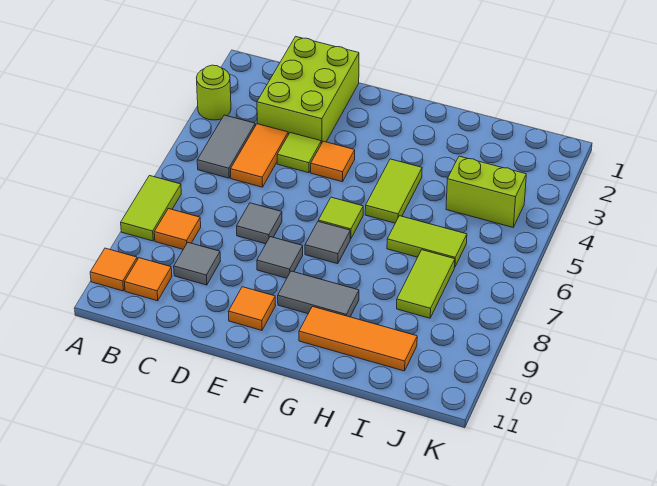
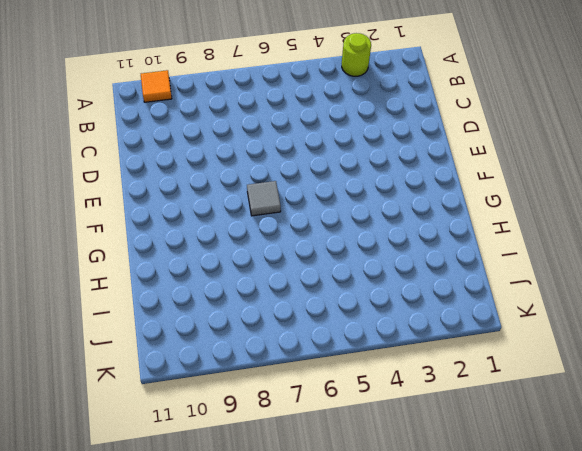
none -> lime tile A7:A8 level 1
none -> grey tile B4:B5 level 1
none -> orange tile B8 level 1

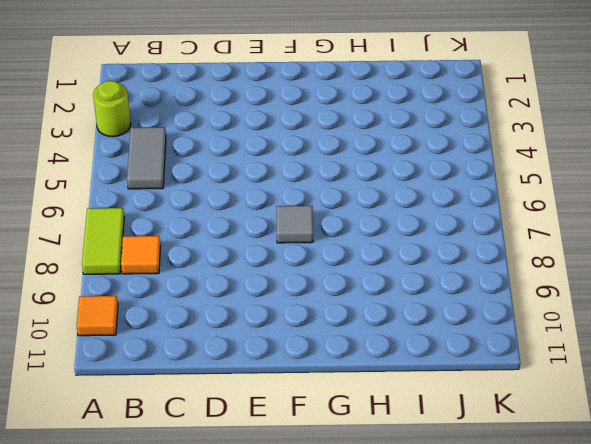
none -> orange tile B10 level 1
none -> lime brick C1:D3 level 1
none -> orange tile C4:C5 level 1

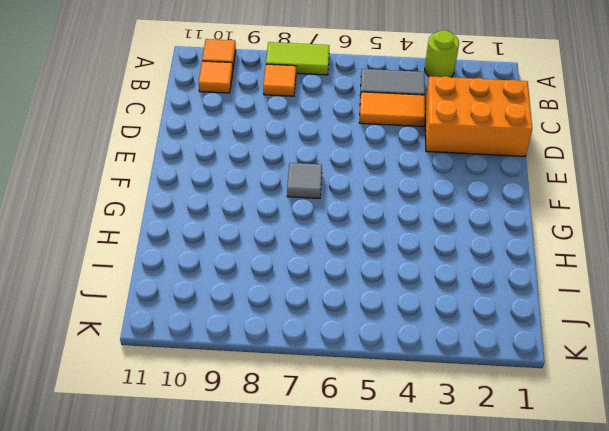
orange brick C1:D3 level 1 -> lime brick C1:D3 level 1
none -> grey tile C9 level 1
none -> lime tile D4 level 1
none -> grey tile D7 level 1

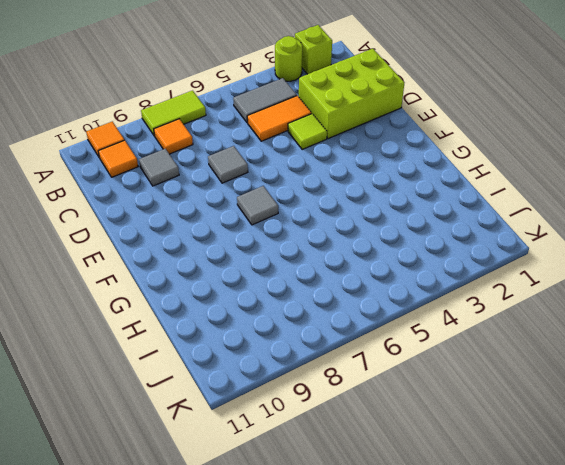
lime brick A2 level 1 -> none
none -> orange tile E4 level 1
none -> grey tile E8 level 1
none -> orange tile E10 level 1

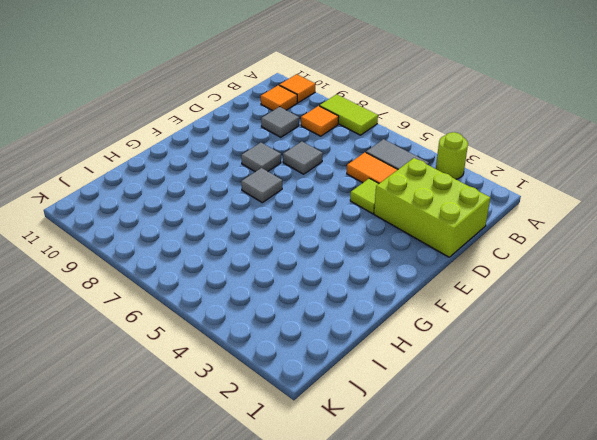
none -> orange tile E4 level 1
none -> orange tile E10 level 1
none -> lime tile F6 level 1

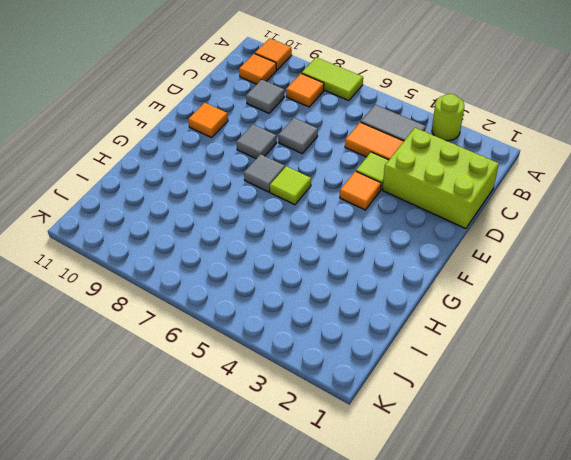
none -> grey tile F9:G9 level 1
none -> lime tile G4:G5 level 1
none -> orange tile G10:I10 level 1

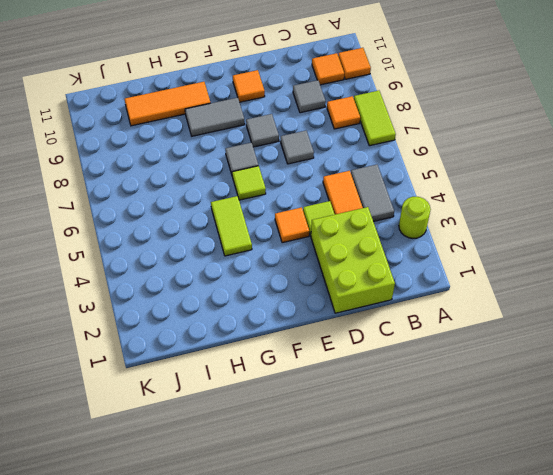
none -> lime tile H6:I6 level 1
none -> lime brick I4:J4 level 1
none -> lime tile I7:I8 level 1

